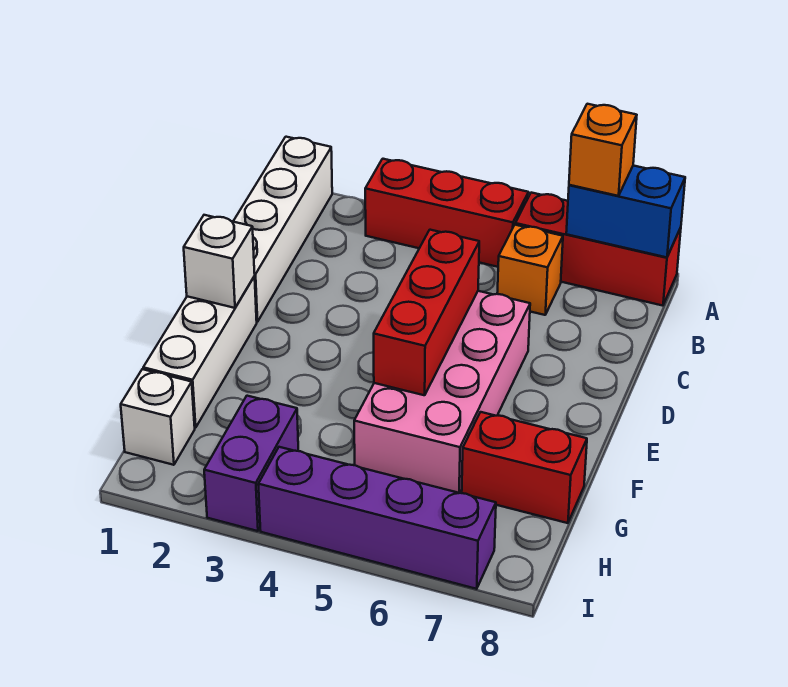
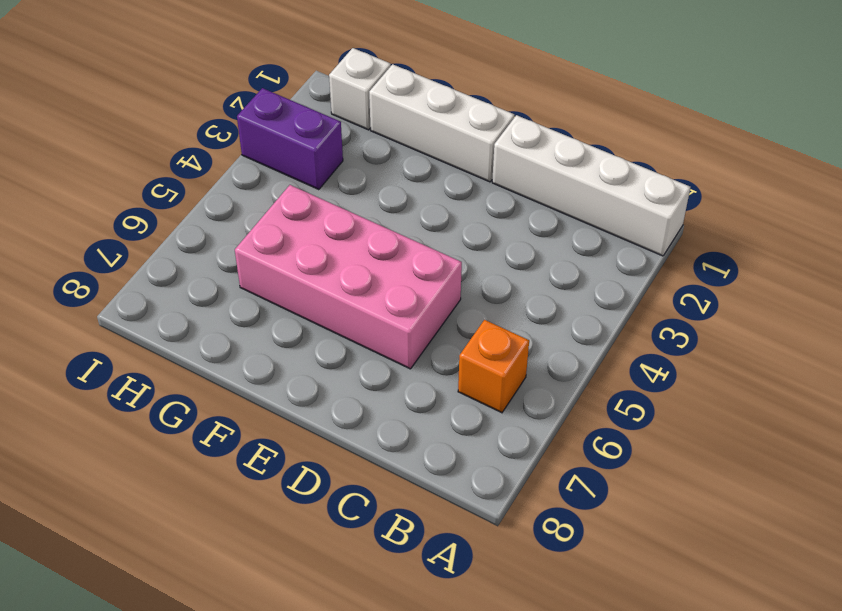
none -> red brick A3:A5 level 1
none -> red brick A6:A8 level 1
none -> red brick G7:G8 level 1

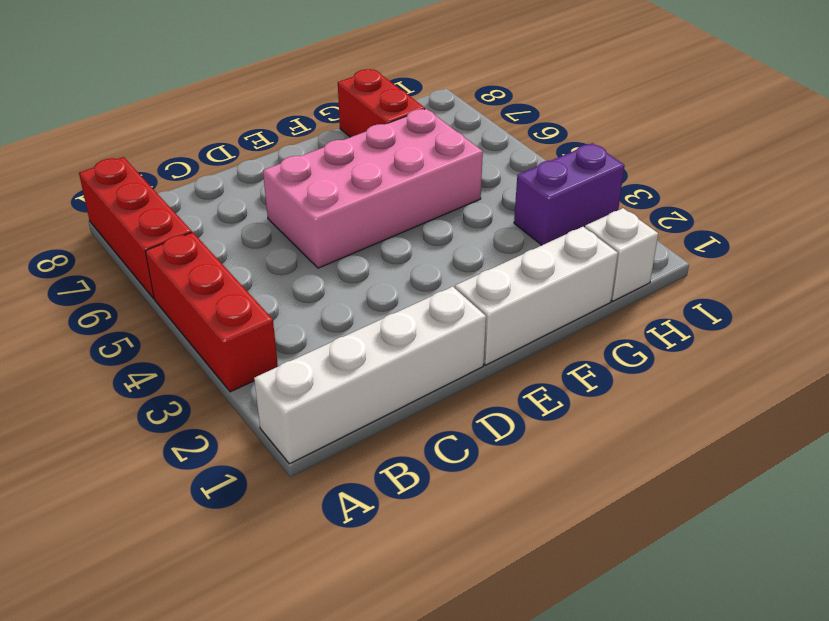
none -> orange brick B6 level 1
none -> purple brick I4:I7 level 1
none -> blue brick A7:A8 level 2

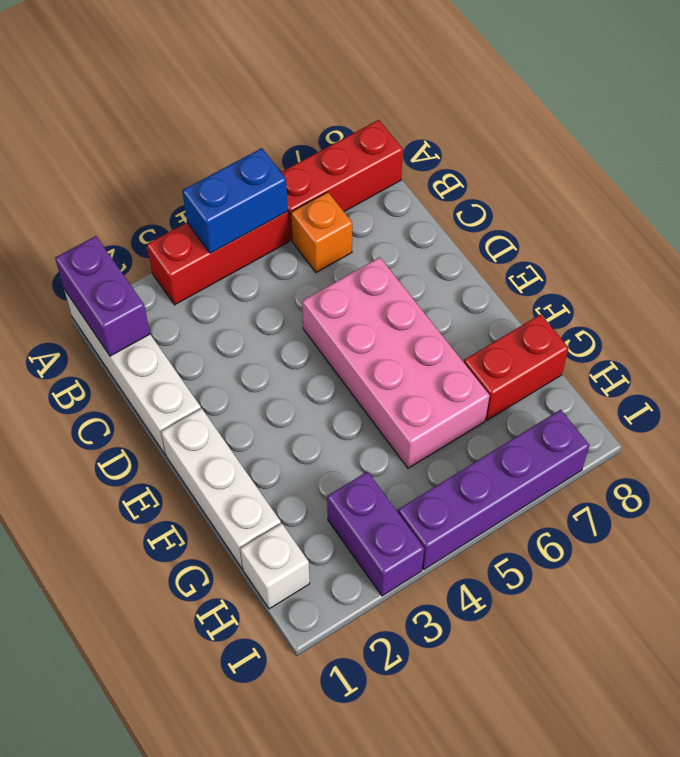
purple brick A1:B1 level 2 -> none
blue brick A4:A5 level 2 -> blue brick A7:A8 level 2
none -> red brick D5:F5 level 2
none -> white brick E1 level 2
none -> orange brick A7 level 3

